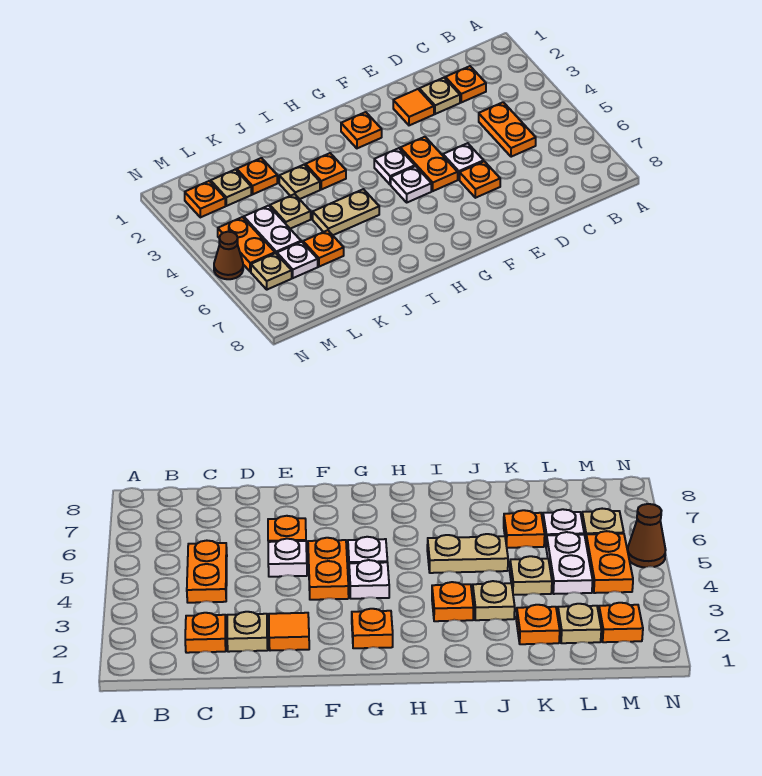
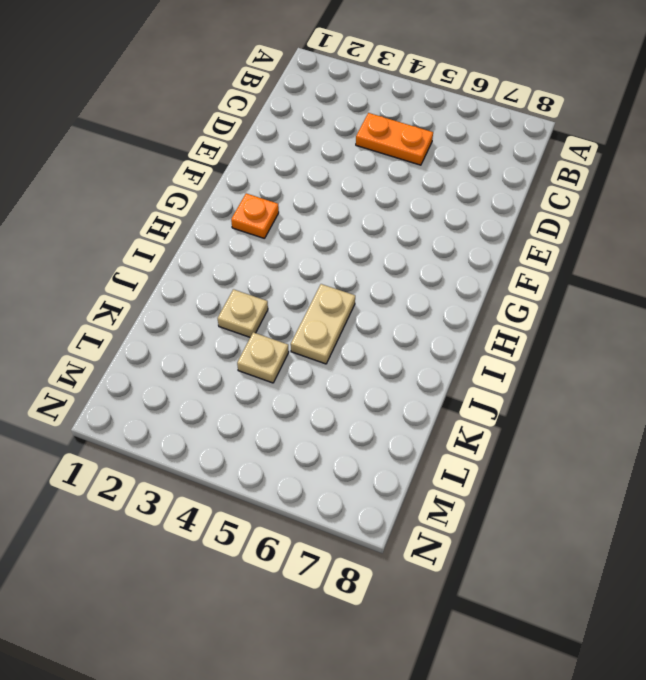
none -> orange plate C2 level 1
none -> tan plate D2 level 1
none -> orange tile E2 level 1

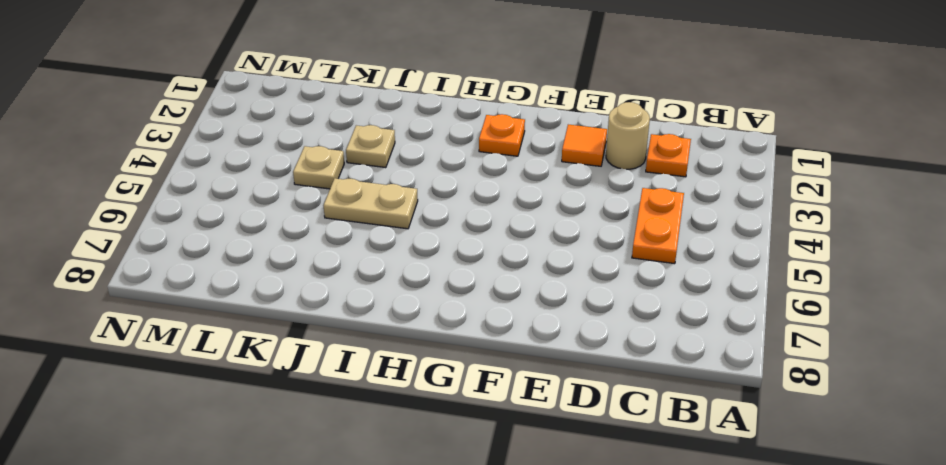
tan round brick D2 level 1 -> tan plate D2 level 1
none -> white plate E5 level 1
none -> orange plate E6 level 1
none -> orange plate F4:F5 level 1

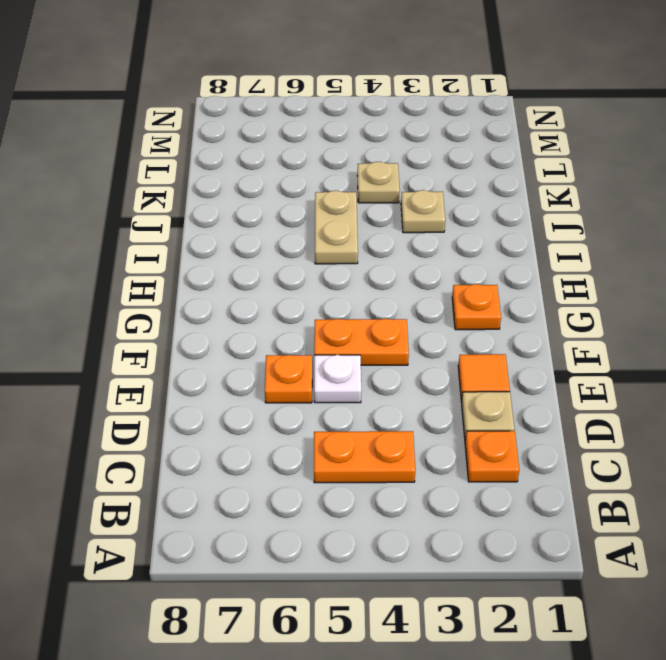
none -> white plate G4 level 1
none -> white plate G5 level 1
none -> orange plate I3 level 1

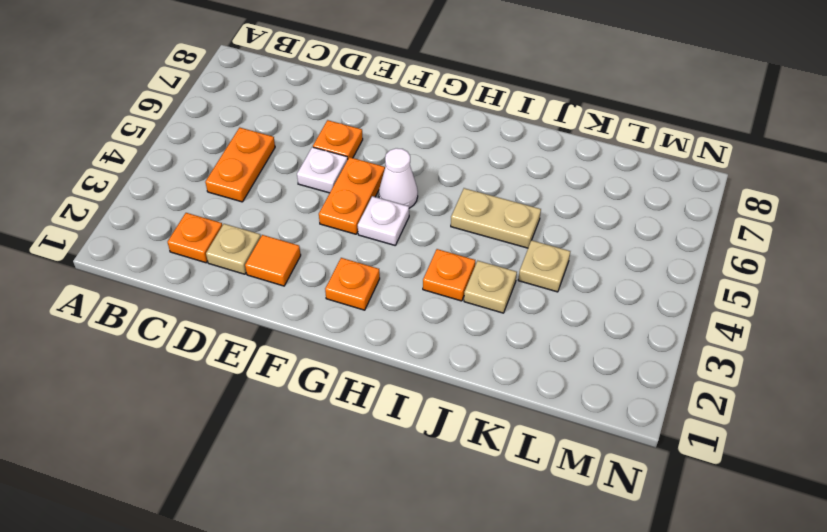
white cone G5 level 1 -> white plate G5 level 1
none -> orange plate K2 level 1
none -> orange plate K6 level 1
none -> tan plate L2 level 1

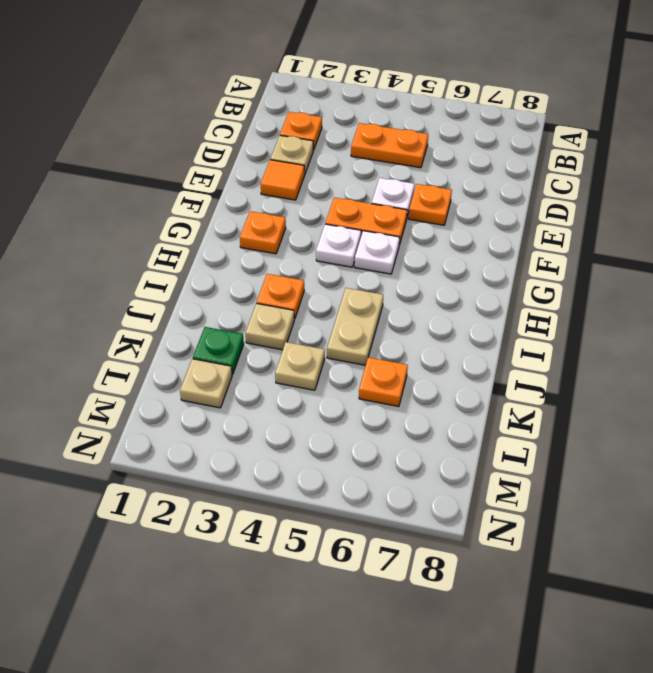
green plate K2 level 1 -> orange plate K2 level 1
none -> white plate L4:L5 level 1
none -> white plate L6 level 1
none -> orange plate M2 level 1

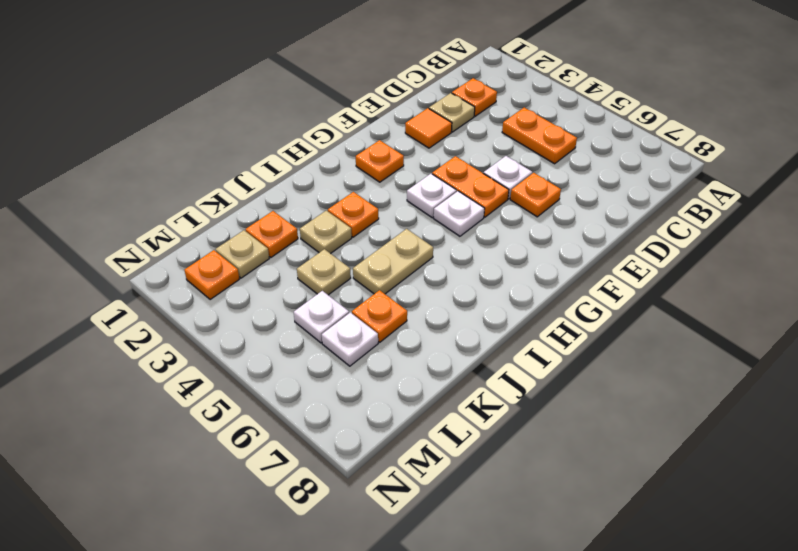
white plate L5 level 1 -> white plate L4:L5 level 1
none -> orange plate M4:M5 level 1
none -> tan plate M6 level 1
none -> brown cone N5 level 1

